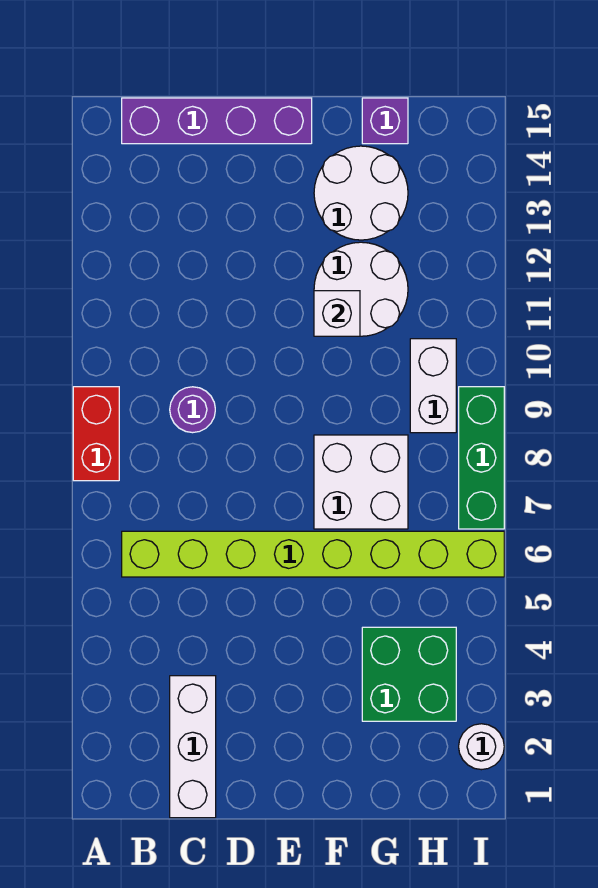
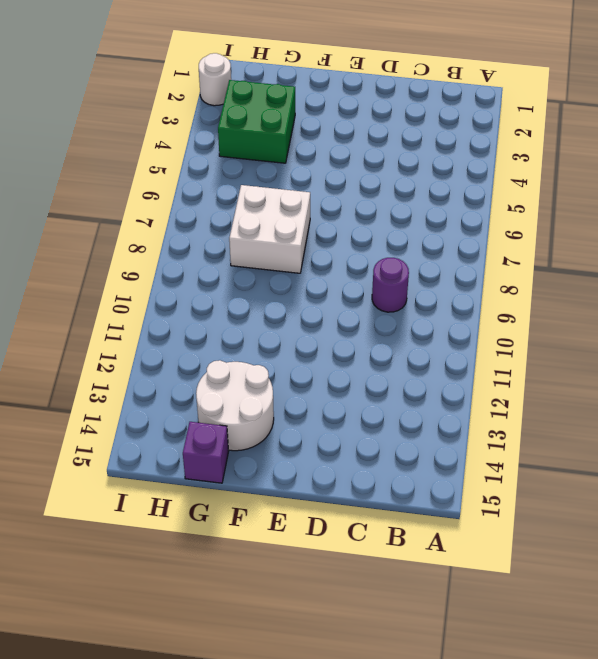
none -> red brick A8:A9 level 1
none -> lime brick B6:I6 level 1
none -> purple brick B15:E15 level 1

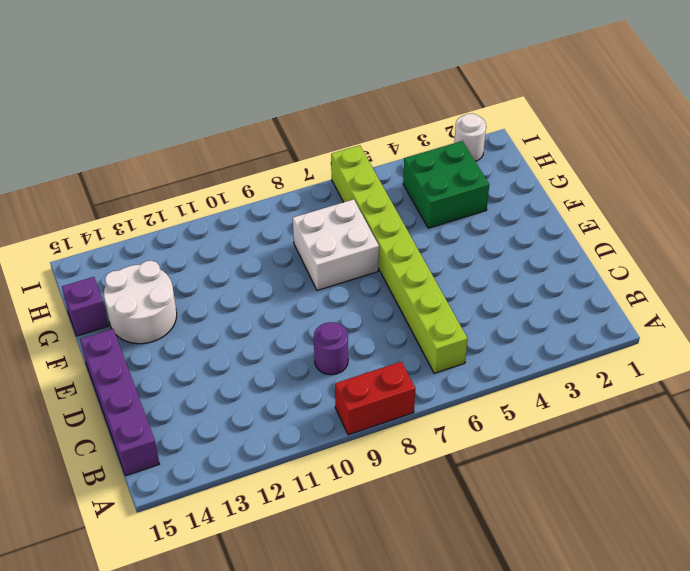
none -> white brick C1:C3 level 1
none -> white round brick F11:G12 level 1
none -> white brick H9:H10 level 1

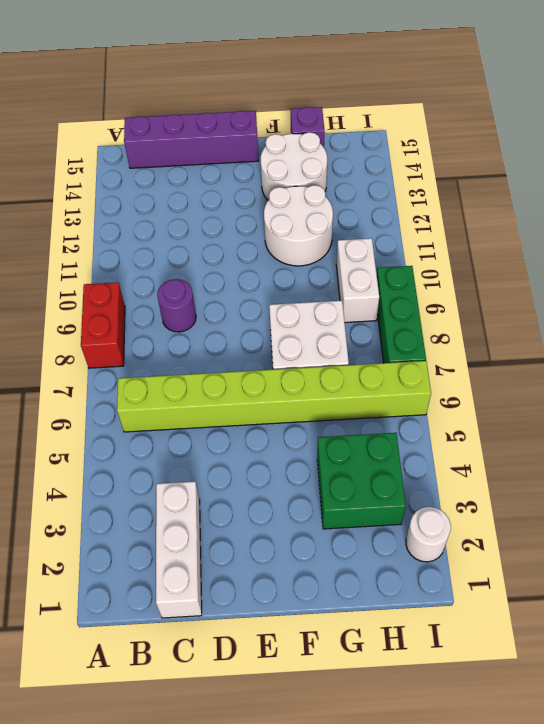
none -> white brick F11 level 2

